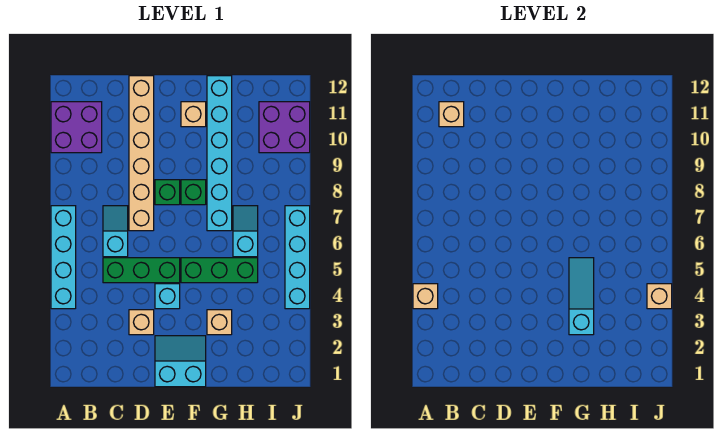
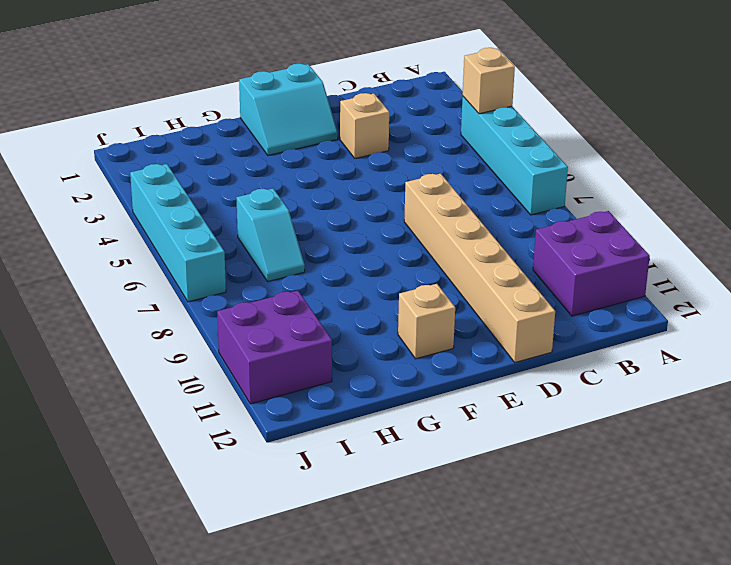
none -> green brick C5:E5 level 1
none -> cyan slope C6:C7 level 1 top 6
none -> cyan brick E4 level 1

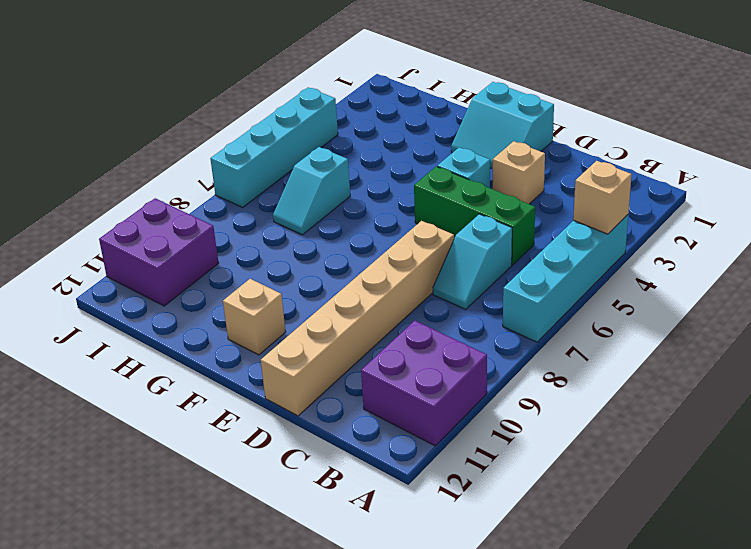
none -> green brick E8 level 1
none -> green brick F5:H5 level 1
none -> green brick F8 level 1

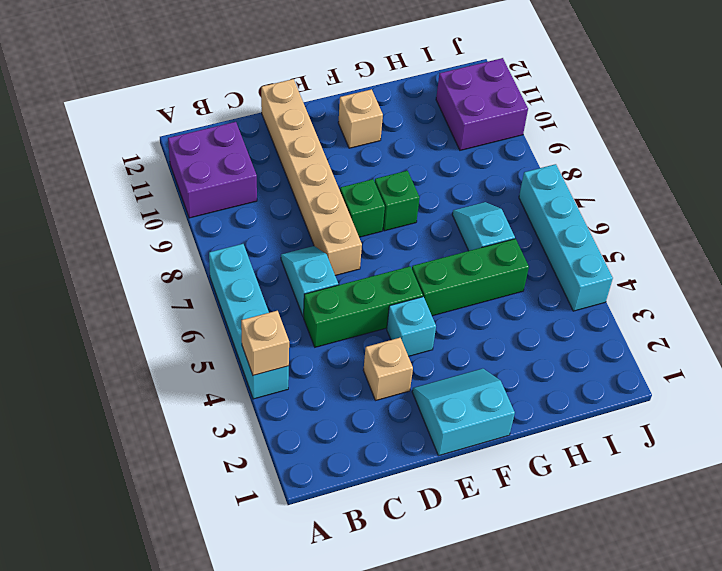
none -> tan brick G3 level 1
none -> cyan brick G7:G12 level 1
none -> tan brick B11 level 2

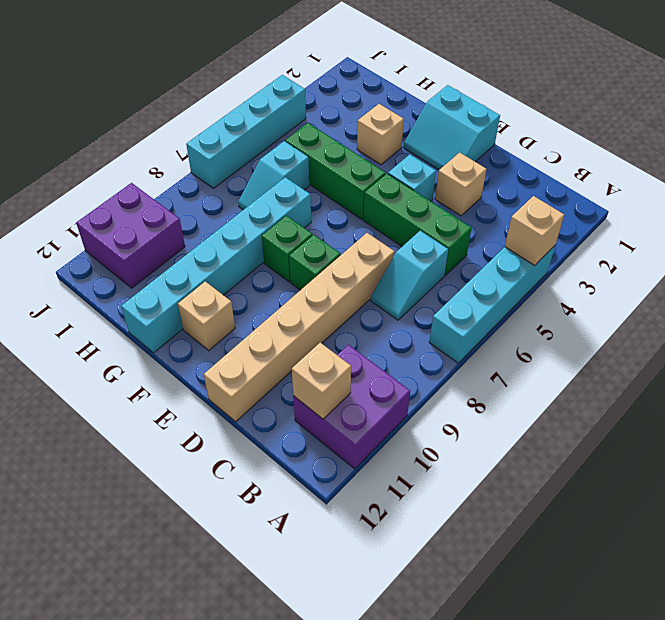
none -> cyan slope G3:G5 level 2 top 3
none -> tan brick J4 level 2

